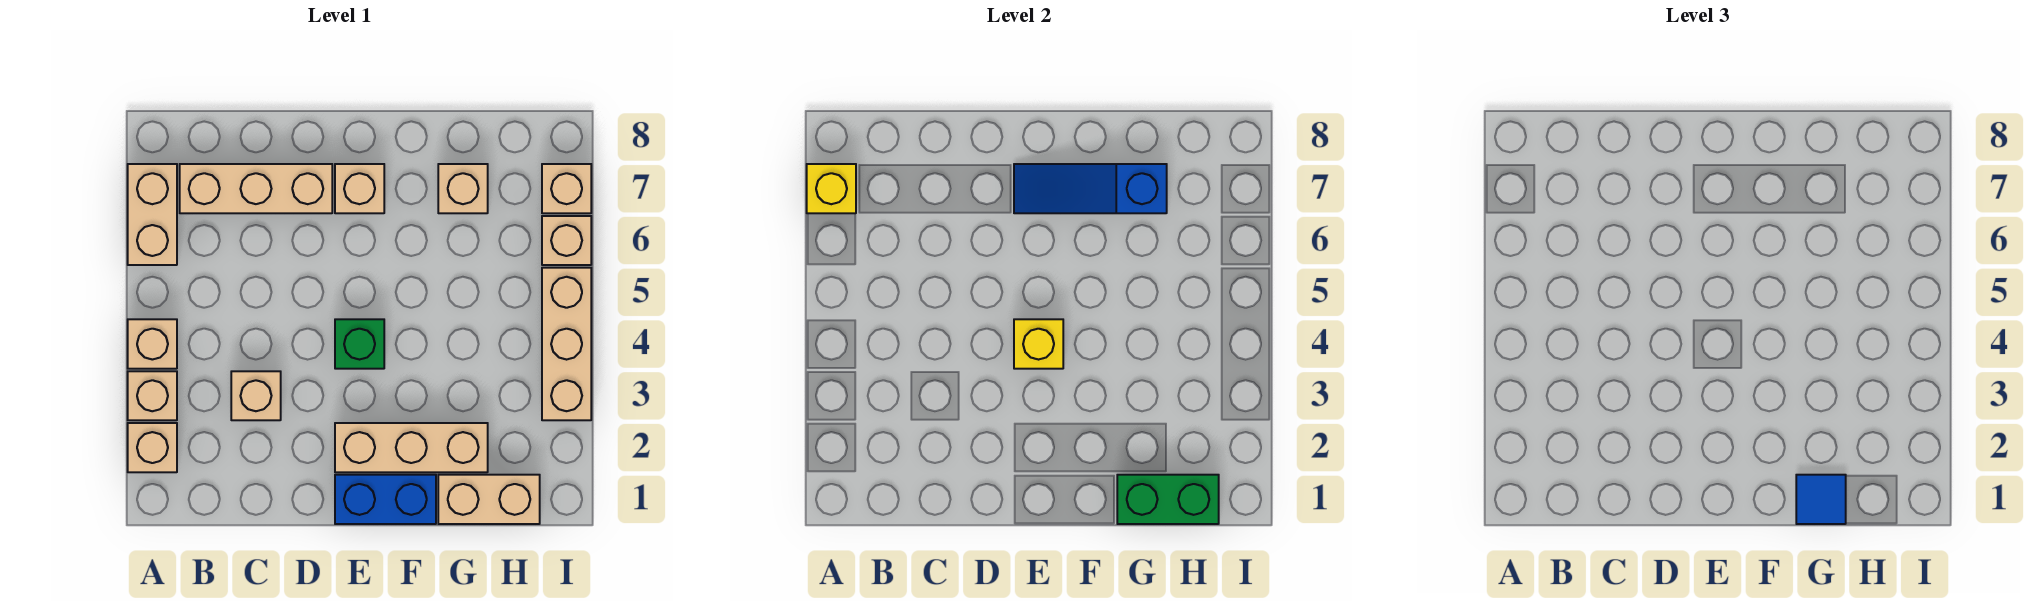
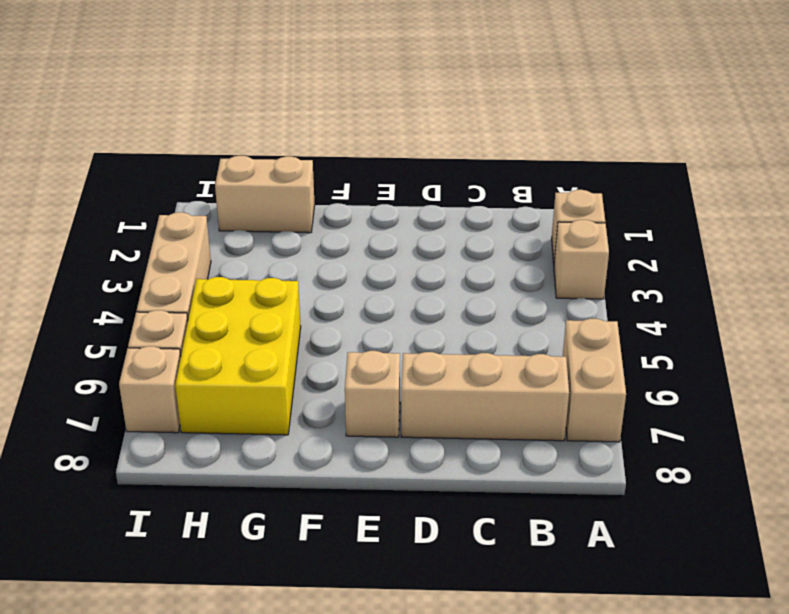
yellow brick G5:H7 level 1 -> tan brick G7 level 1
none -> tan brick A4 level 1
none -> tan brick C3 level 1
none -> blue brick E1:F1 level 1

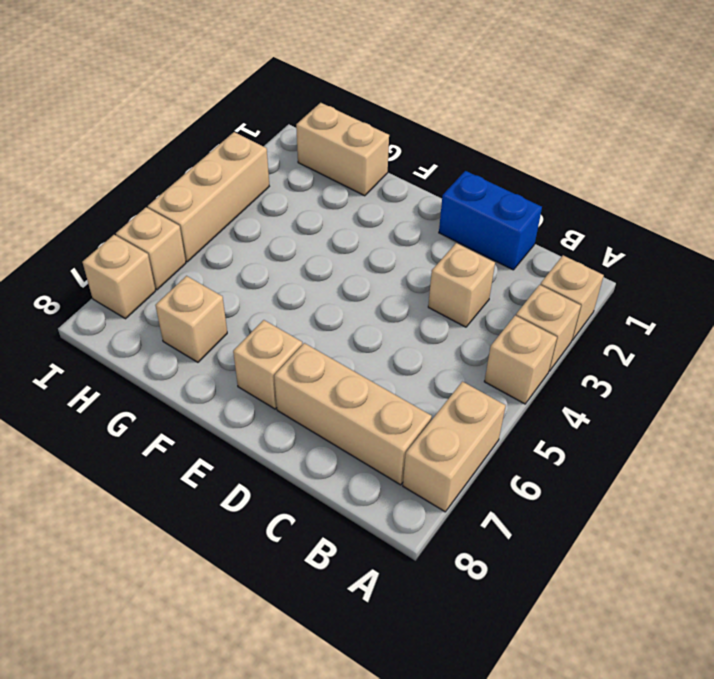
blue brick C1:D1 level 1 -> blue brick E1:F1 level 1
none -> tan brick E2:G2 level 1
none -> green brick E4 level 1
none -> yellow brick A7 level 2

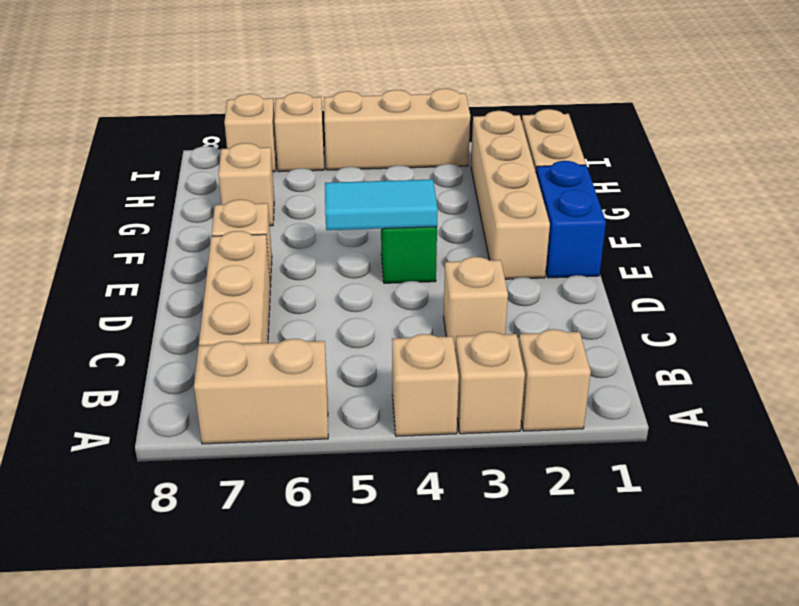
tan brick E2:H2 level 1 -> tan brick E2:G2 level 1
cyan tile E4:E5 level 2 -> yellow brick E4 level 2
none -> yellow brick A7 level 2
none -> blue slope E7:G7 level 2 top G
none -> green brick G1:H1 level 2

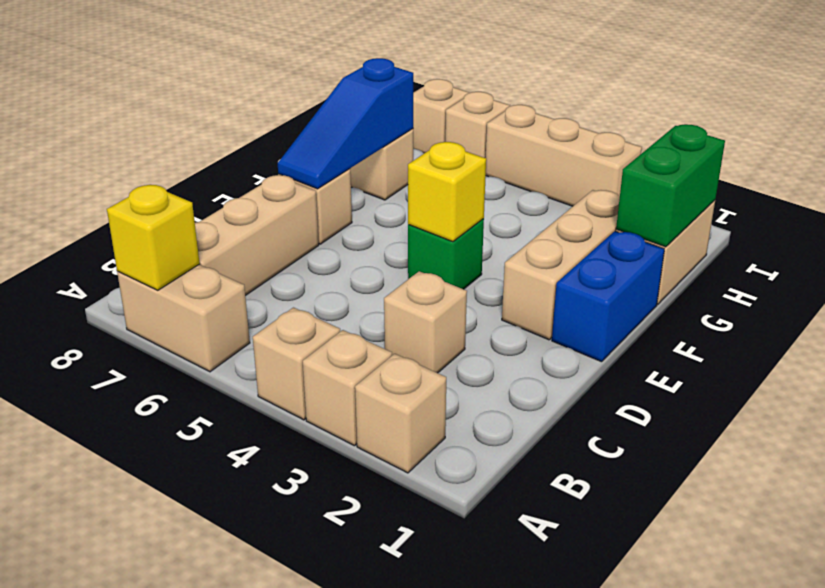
none -> blue tile G1 level 3

